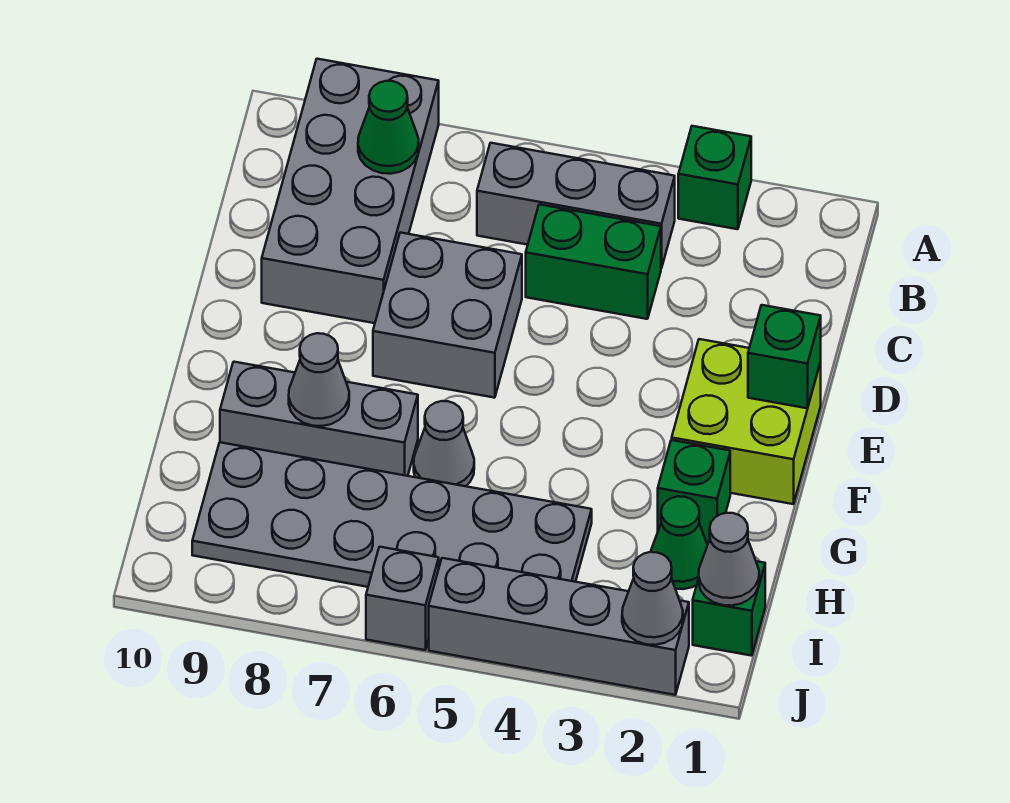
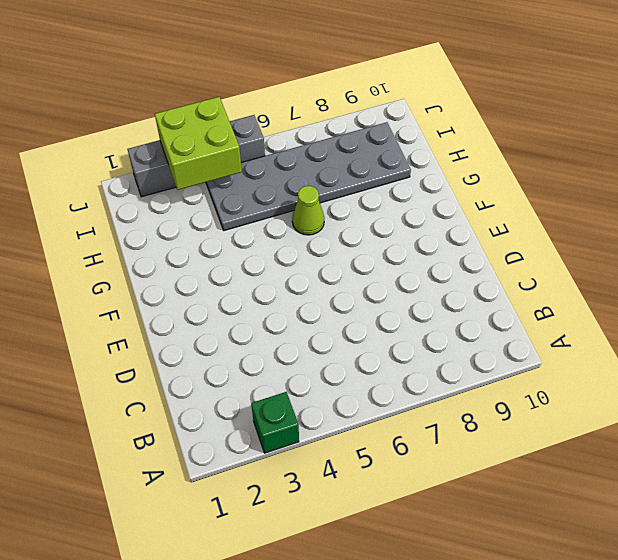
lime cone G6 level 1 -> grey cone G6 level 1
lime brick I3:J4 level 2 -> lime brick E1:F2 level 1
none -> grey brick A8:D9 level 1
none -> grey brick B4:B6 level 1
none -> green brick C4:C5 level 1

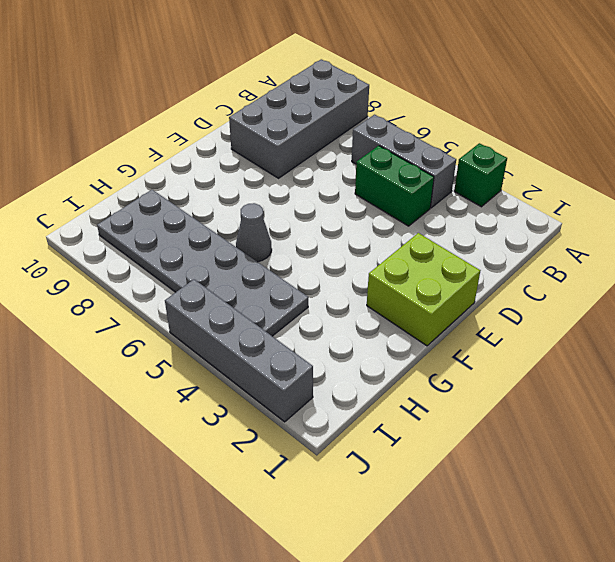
none -> grey brick D6:E7 level 1
none -> green brick G2 level 1
none -> grey brick G7:G9 level 1

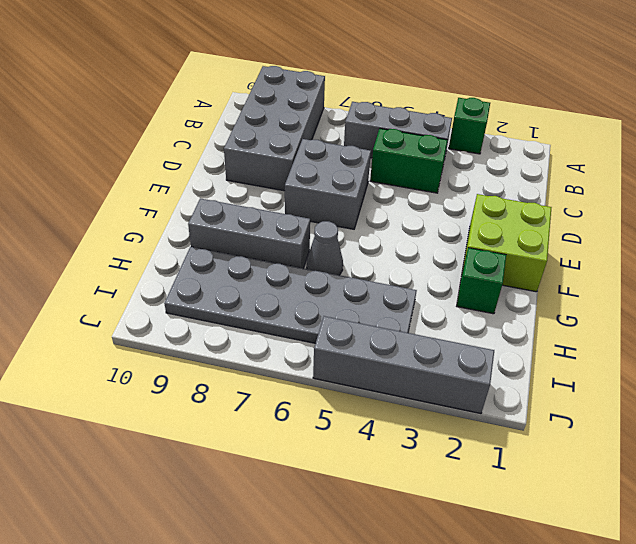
none -> green cone H2 level 1
none -> green brick I1 level 1
none -> grey brick J6 level 1

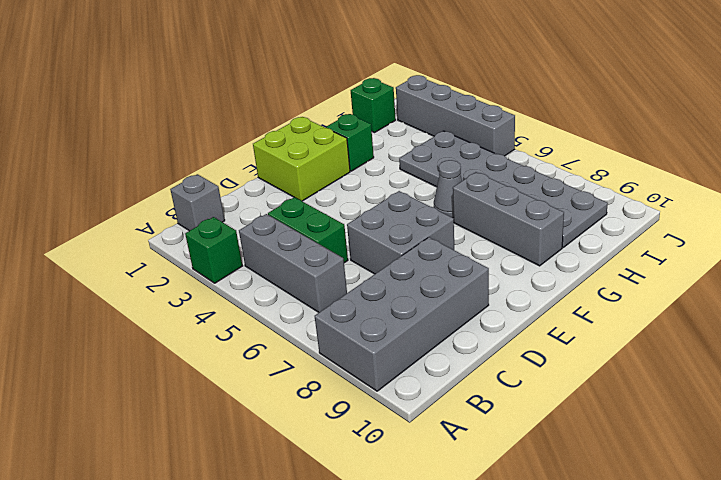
grey brick B1 level 1 -> grey brick J6 level 1
none -> green cone H2 level 1
none -> green cone B8 level 2
none -> green brick E1 level 2

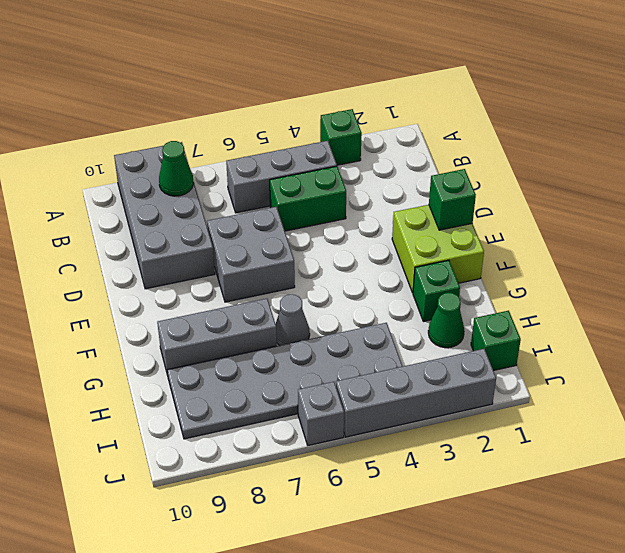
none -> grey cone G8 level 2
none -> grey cone I1 level 2
none -> grey cone J2 level 2

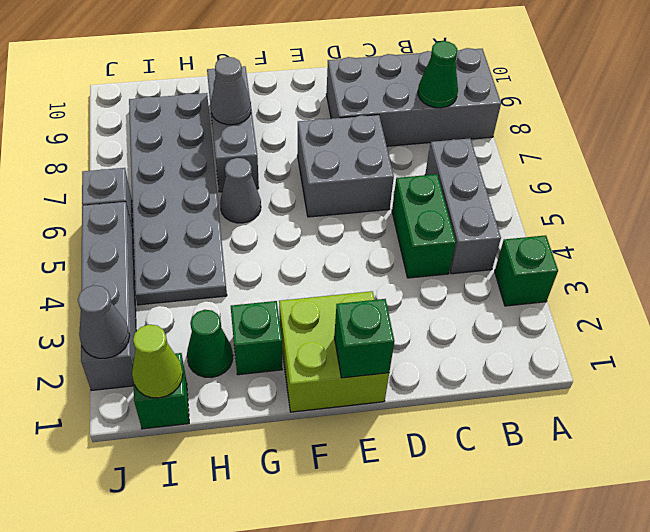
lime cone I1 level 2 -> grey cone I1 level 2

